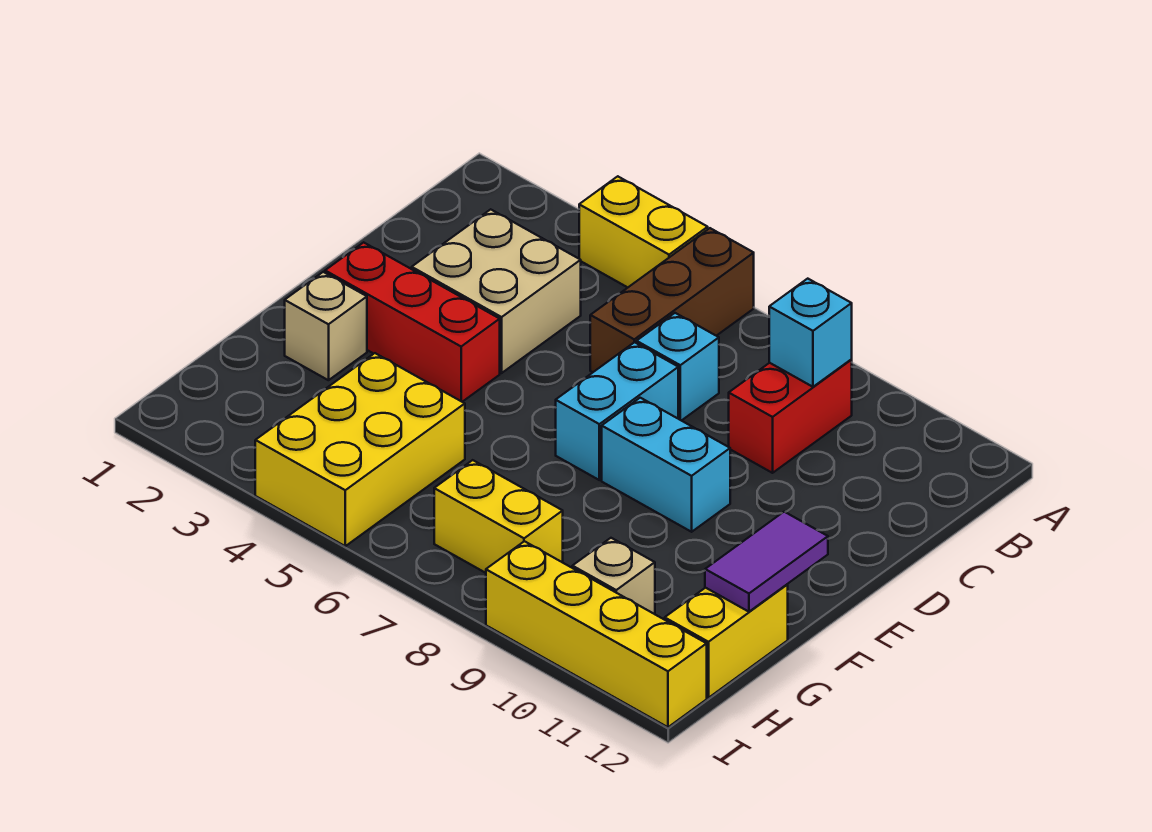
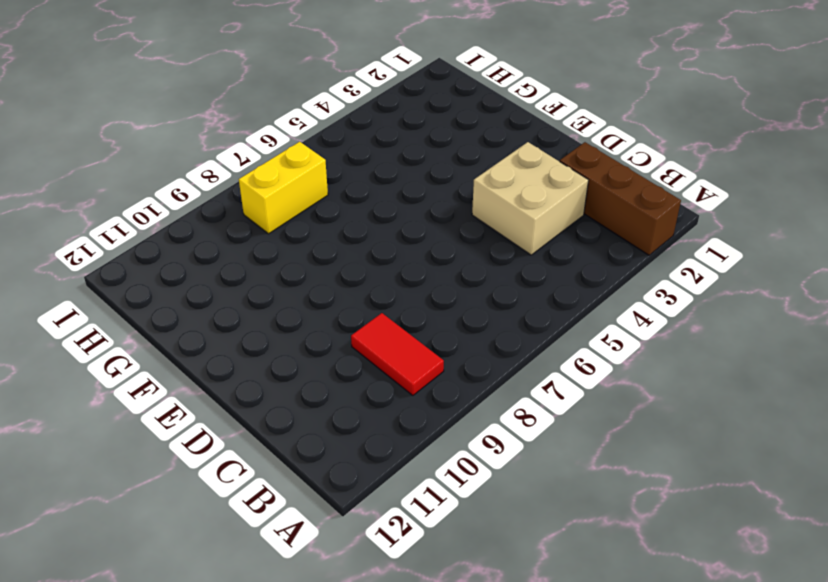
brown brick A2:C2 level 1 -> brown brick A6:C6 level 1
red tile B9:C9 level 1 -> red brick B9:C9 level 1
none -> yellow brick A4:A5 level 1
none -> cyan brick C7 level 1
none -> cyan brick D7:E7 level 1

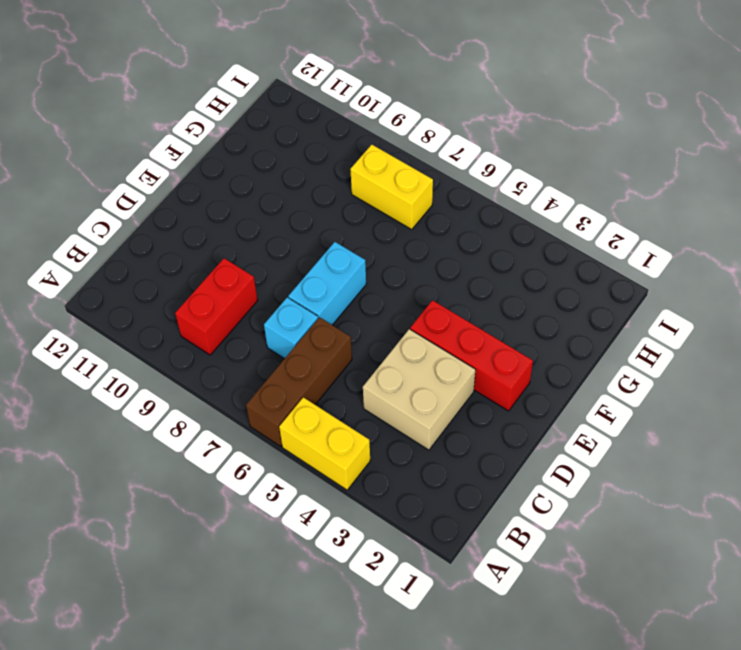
none -> cyan brick E8:E9 level 1
none -> tan brick F2 level 1
none -> yellow brick G4:I5 level 1

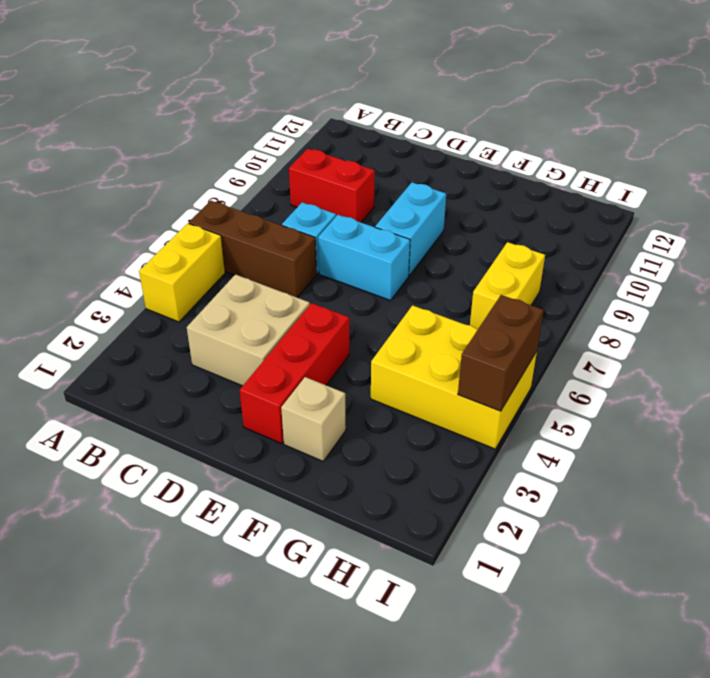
brown brick I4:I5 level 2 -> none
none -> yellow brick G12:H12 level 1
none -> tan brick H10 level 1
none -> yellow brick I9:I12 level 1

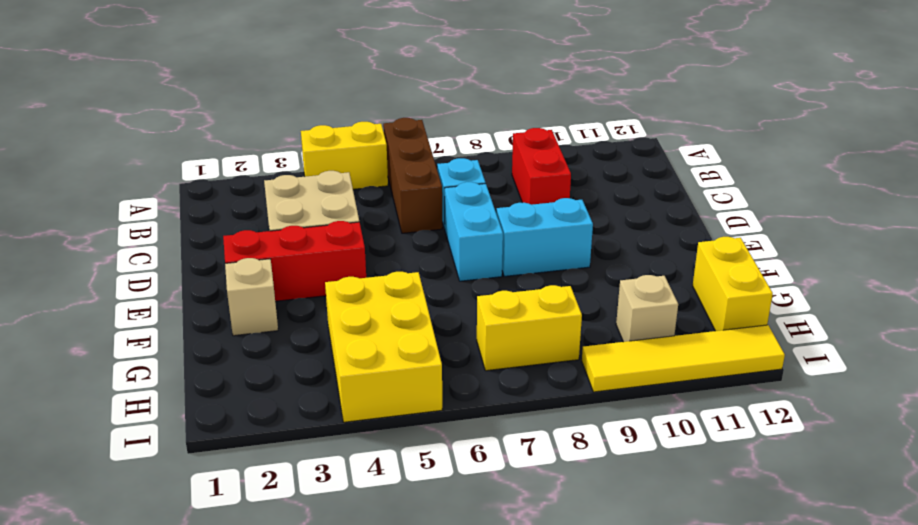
yellow tile I9:I12 level 1 -> yellow brick I9:I12 level 1
none -> cyan brick B9 level 2
none -> purple tile F12:G12 level 2

